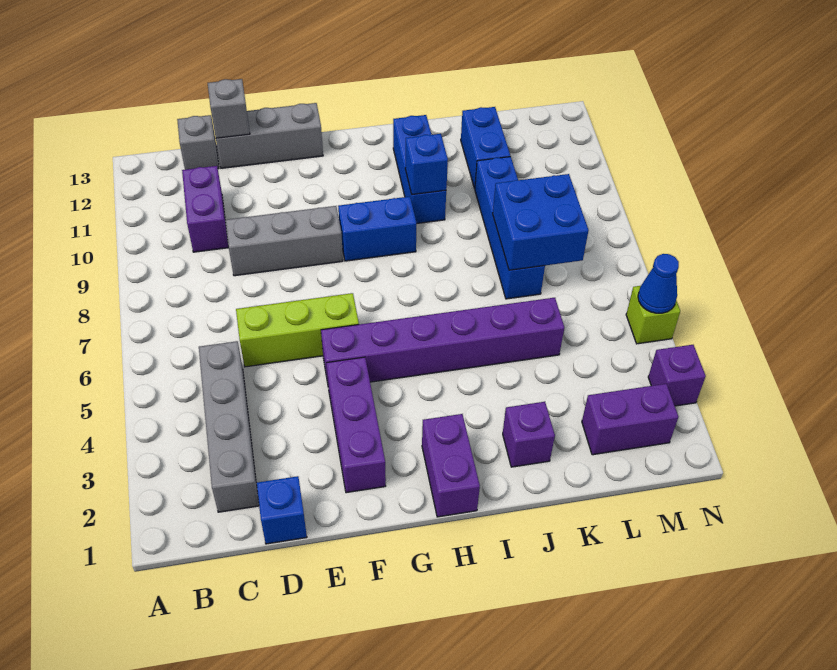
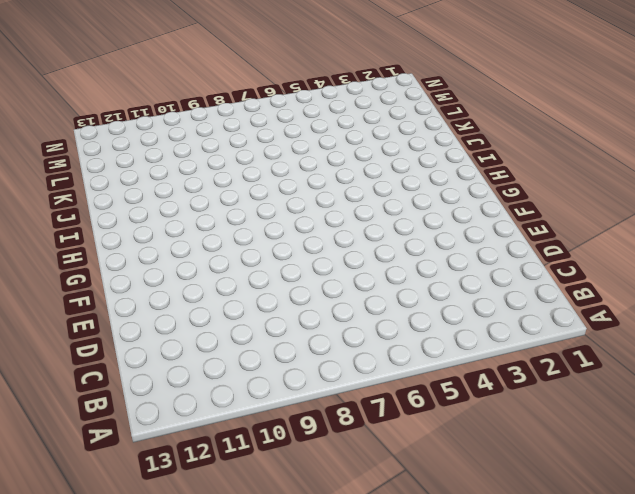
none -> grey brick C2:C5 level 1
none -> purple brick C10:C11 level 1
none -> grey brick C13 level 1

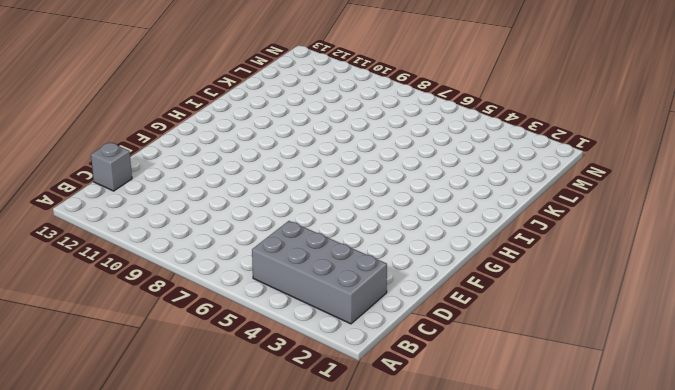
grey brick B2:C5 level 1 -> grey brick C2:C5 level 1
none -> purple brick C10:C11 level 1
none -> blue brick D1 level 1
none -> lime brick D6:F6 level 1

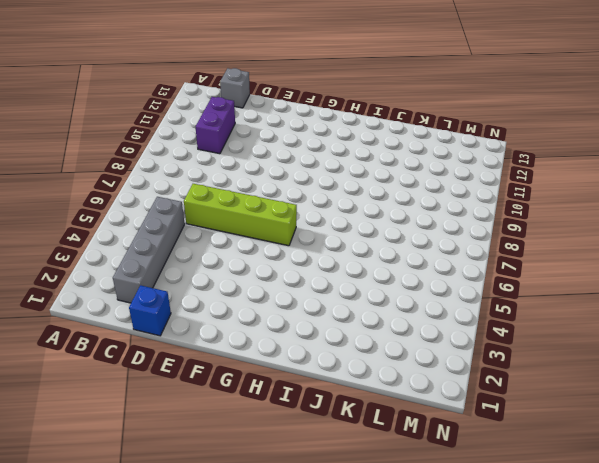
lime brick D6:G6 level 1 -> lime brick D6:F6 level 1
none -> grey brick D9:F9 level 1
none -> grey brick D13:F13 level 1
none -> purple brick F2:F4 level 1

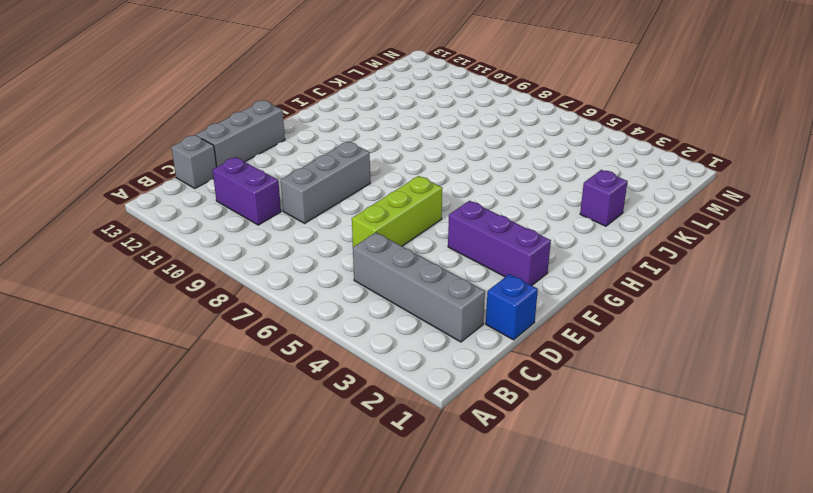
none -> purple brick F5:K5 level 1
none -> blue brick G9:H9 level 1
none -> purple brick H1:H2 level 1

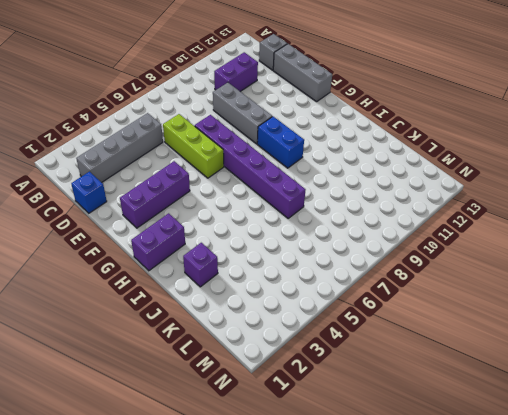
purple brick E7:J7 level 1 -> purple brick F5:K5 level 1
none -> blue brick I10:I12 level 1
none -> blue brick K7:K10 level 1
none -> blue brick K11:K12 level 1

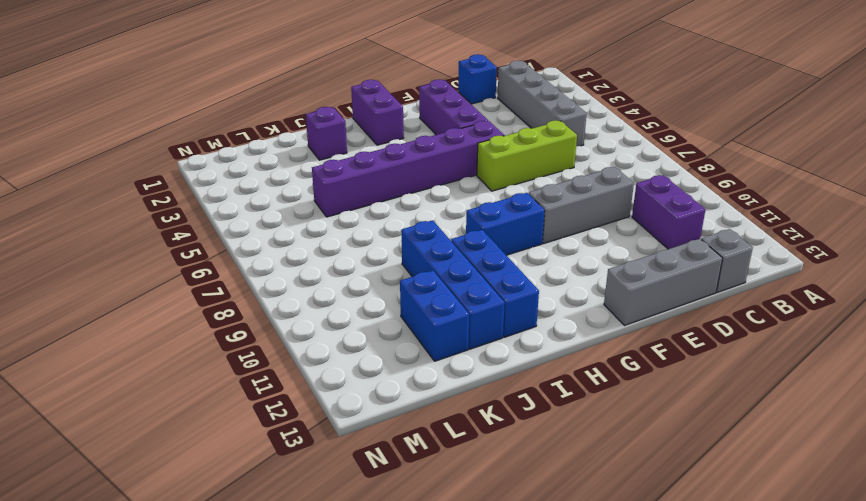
blue brick J9:J12 level 1 -> blue brick K7:K10 level 1
none -> purple brick L2:M2 level 1
none -> purple brick N3 level 1
none -> lime brick N5 level 1

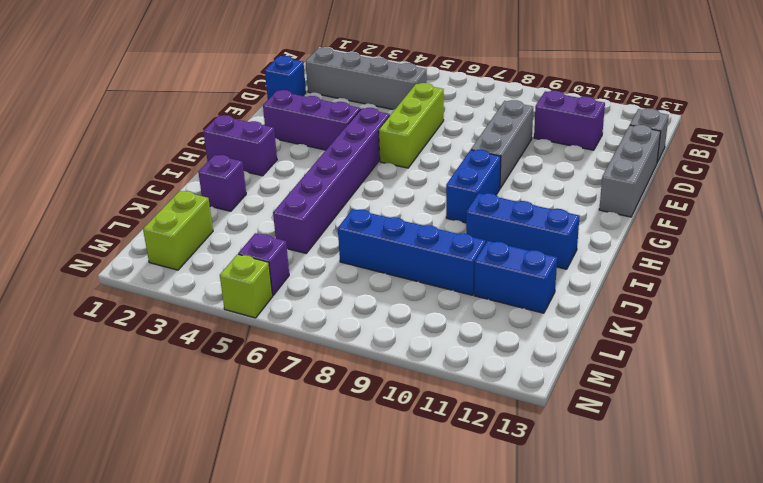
lime brick L2:M2 level 1 -> purple brick L2:M2 level 1
purple brick M5 level 1 -> purple brick N3 level 1
none -> grey brick D13 level 2
none -> blue brick I10 level 2
none -> blue brick K7:L8 level 2

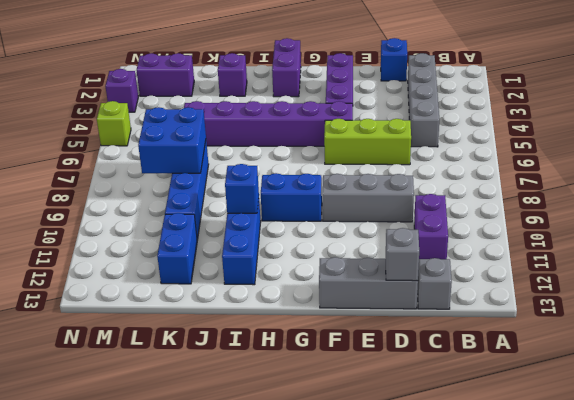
none -> blue cone N5 level 2

